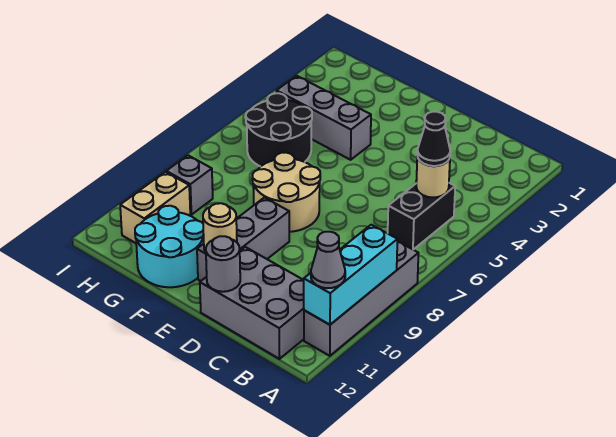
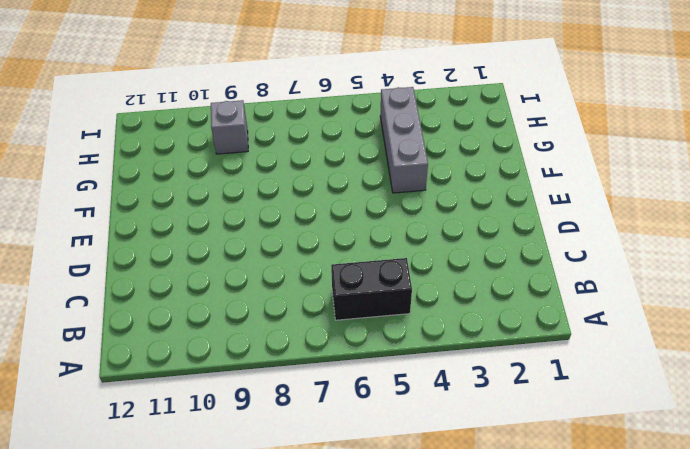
none -> grey brick A8:A11 level 1
none -> grey brick B11:D12 level 1
none -> tan round brick E7:F8 level 1

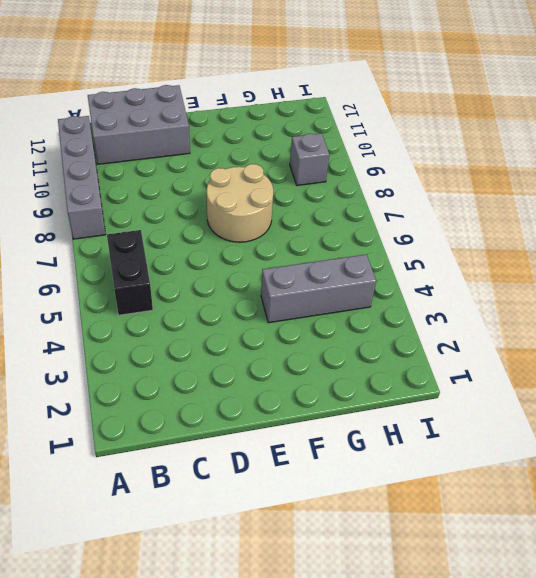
none -> grey brick E9:E11 level 1
none -> cyan round brick F11:G12 level 1
none -> black round brick G5:H6 level 1

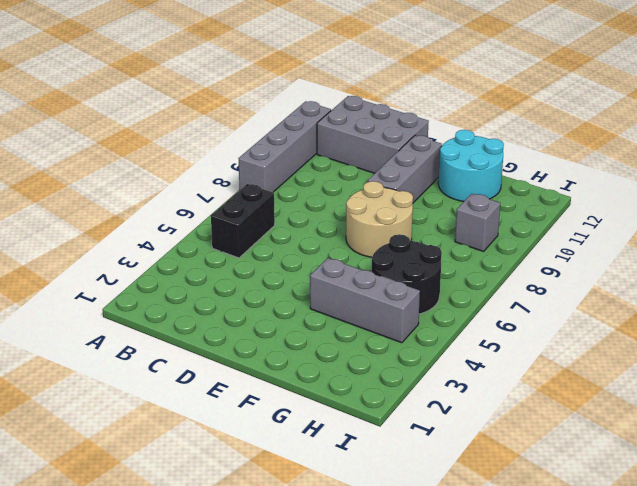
none -> tan brick H10:H11 level 1
none -> cyan brick A9:A11 level 2
none -> tan round brick B5 level 2

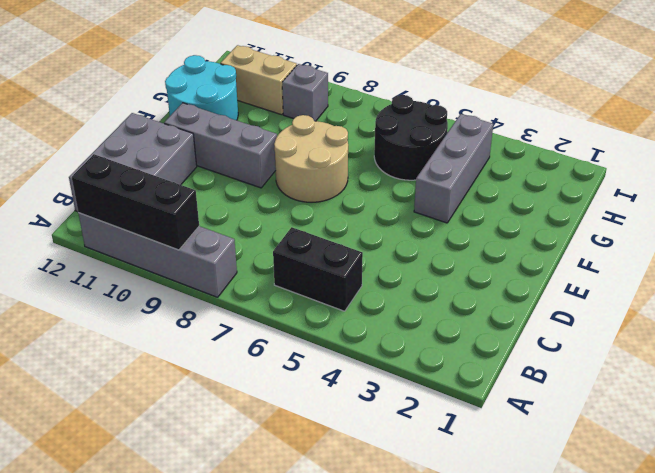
black brick A9:A11 level 2 -> cyan brick A9:A11 level 2
none -> tan round brick B5 level 2
none -> grey round brick D12 level 2
none -> tan round brick E11 level 2

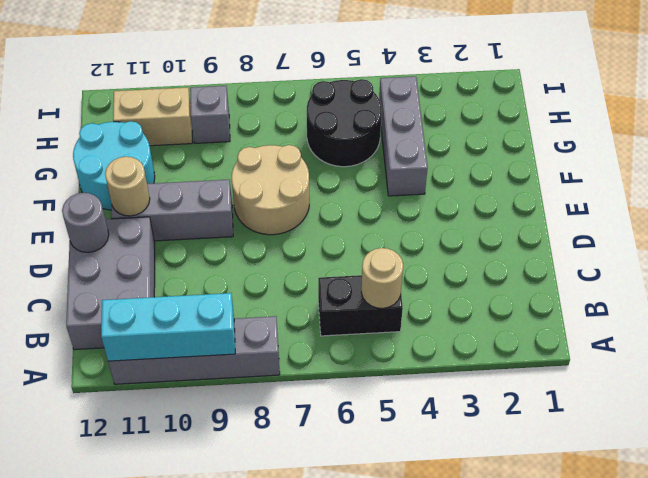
none -> grey cone A11 level 3
none -> black cone B5 level 3

